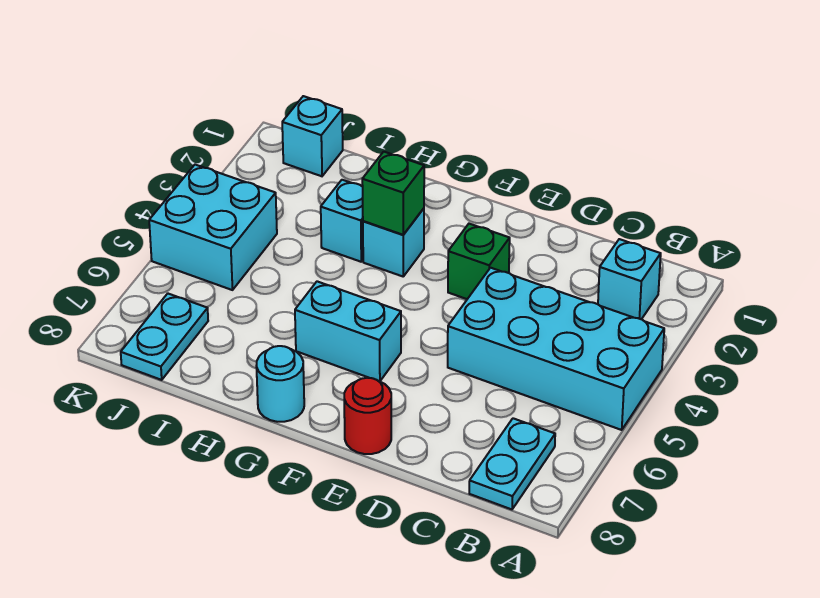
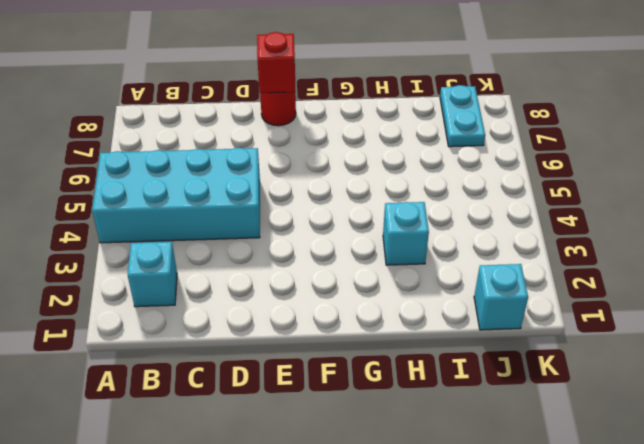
red brick E8 level 2 -> none
none -> cyan plate B7:B8 level 1
none -> green brick E3 level 1
none -> cyan brick F6:G6 level 1

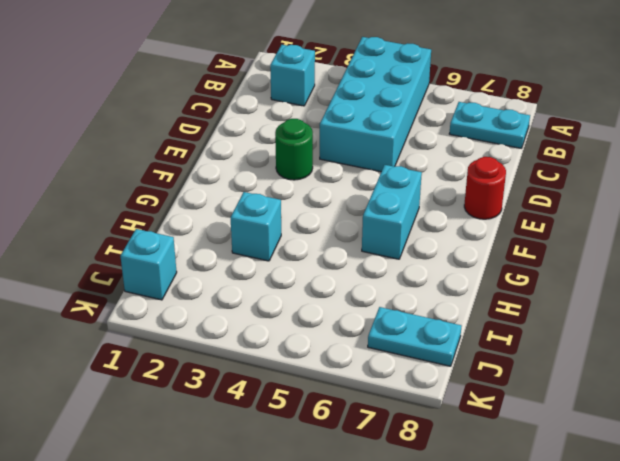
green round brick E3 level 1 -> green brick E3 level 1
none -> cyan brick G3 level 1
none -> cyan round brick G8 level 1
none -> cyan brick J4:K5 level 1

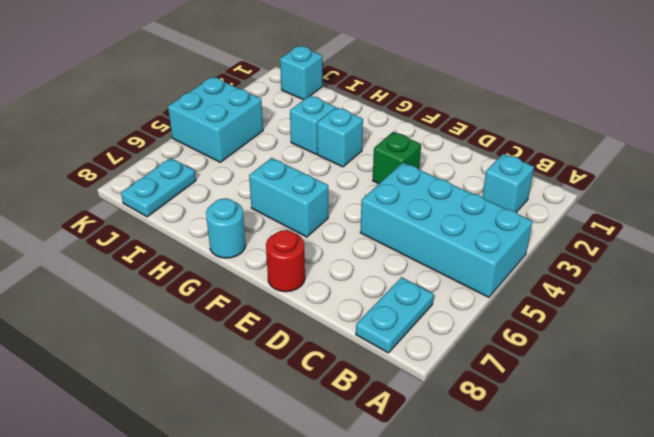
none -> green brick G3 level 2

